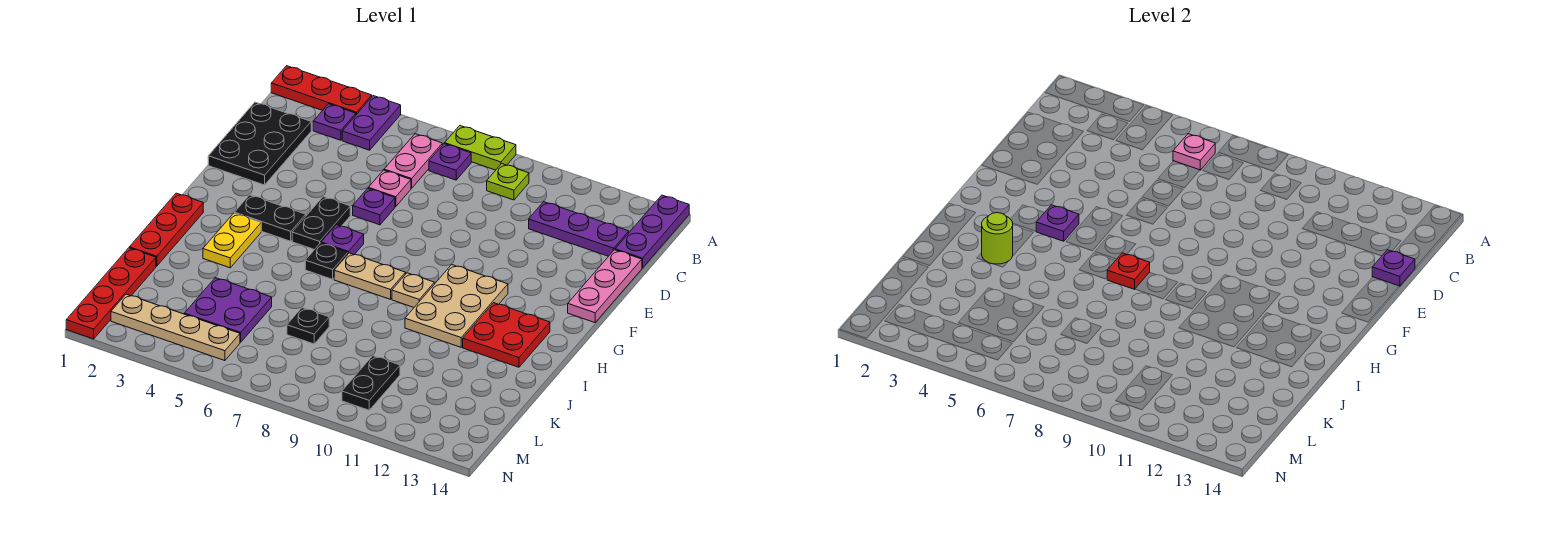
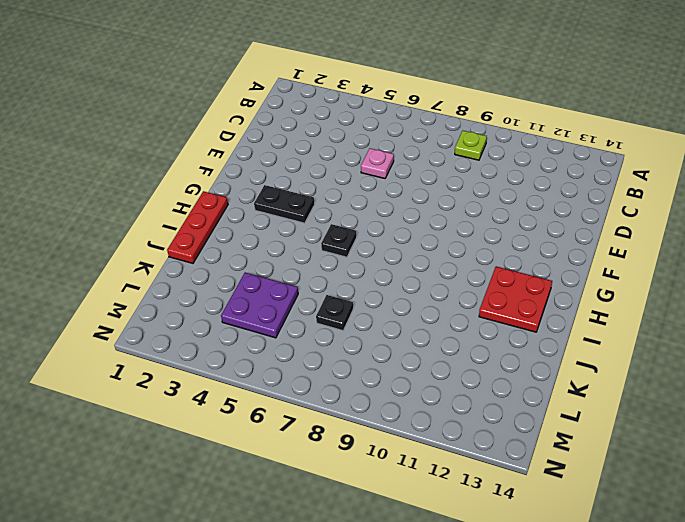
none -> red plate A1:A3 level 1
none -> purple plate A4:B4 level 1
none -> lime plate A7:A8 level 1
none -> purple plate A14:C14 level 1

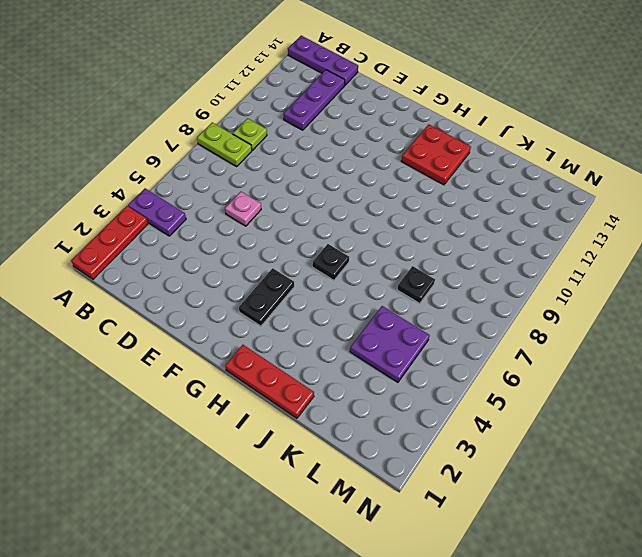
lime plate A8:B8 level 1 -> lime plate A7:A8 level 1
none -> purple plate B3 level 1
none -> pink plate B6:C6 level 1
none -> purple plate B7 level 1
none -> black plate C1:E2 level 1

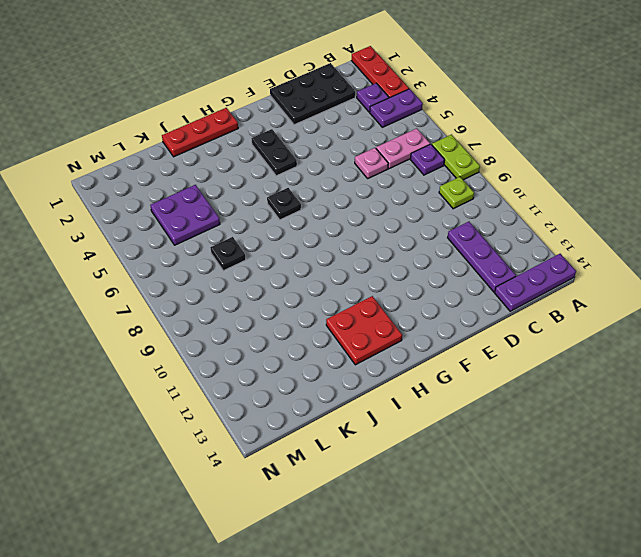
none -> pink plate D14:F14 level 1
none -> purple plate E6 level 1
none -> black plate F5:G5 level 1
none -> purple plate G6 level 1

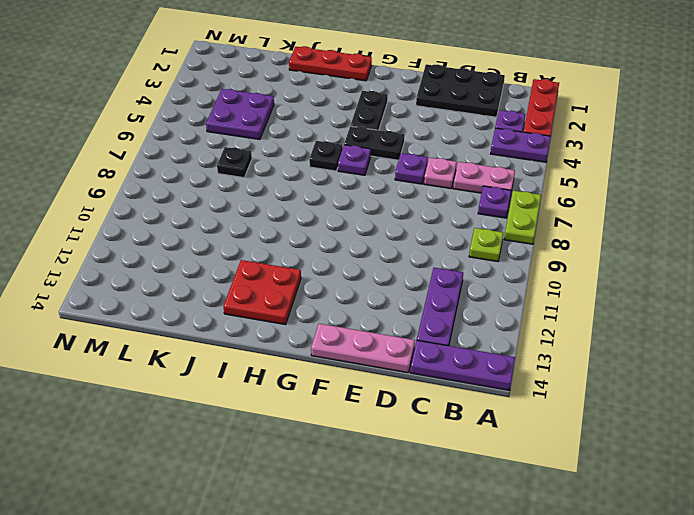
none -> tan plate G10:I11 level 1
none -> yellow plate H3:I3 level 1
none -> tan plate H7:H8 level 1
none -> tan plate H9 level 1

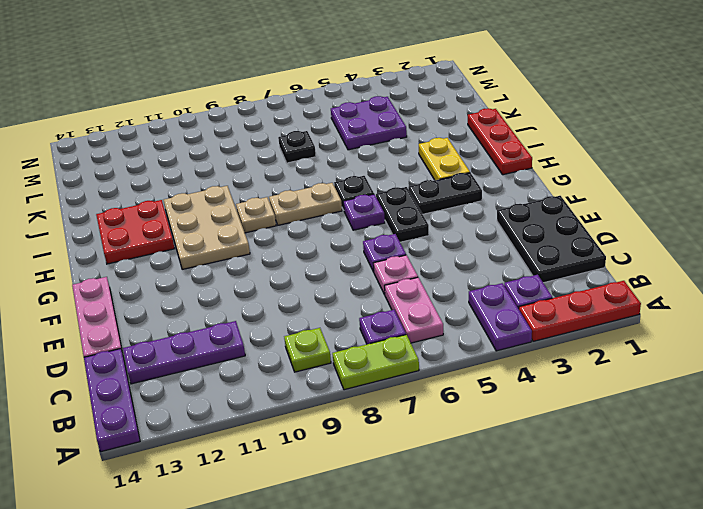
none -> red plate K1:N1 level 1
none -> black plate L10:M10 level 1
none -> tan plate M2:M5 level 1
none -> pink plate B6 level 2

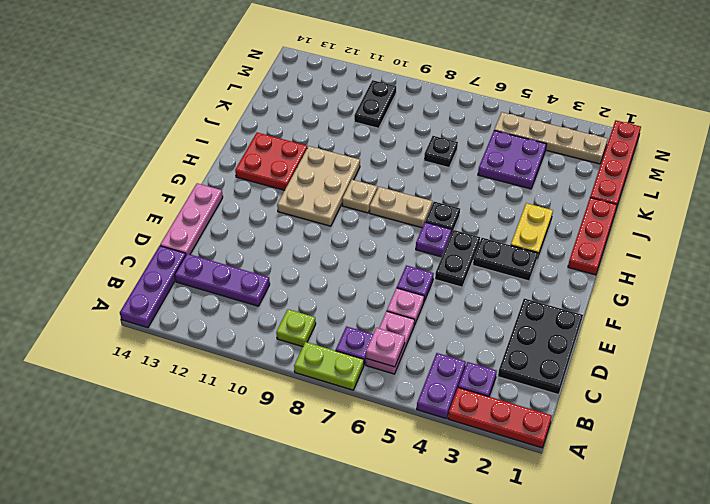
none -> purple plate D14 level 2
none -> purple plate G4 level 2
none -> red plate H7 level 2
none -> lime round brick I3 level 2

